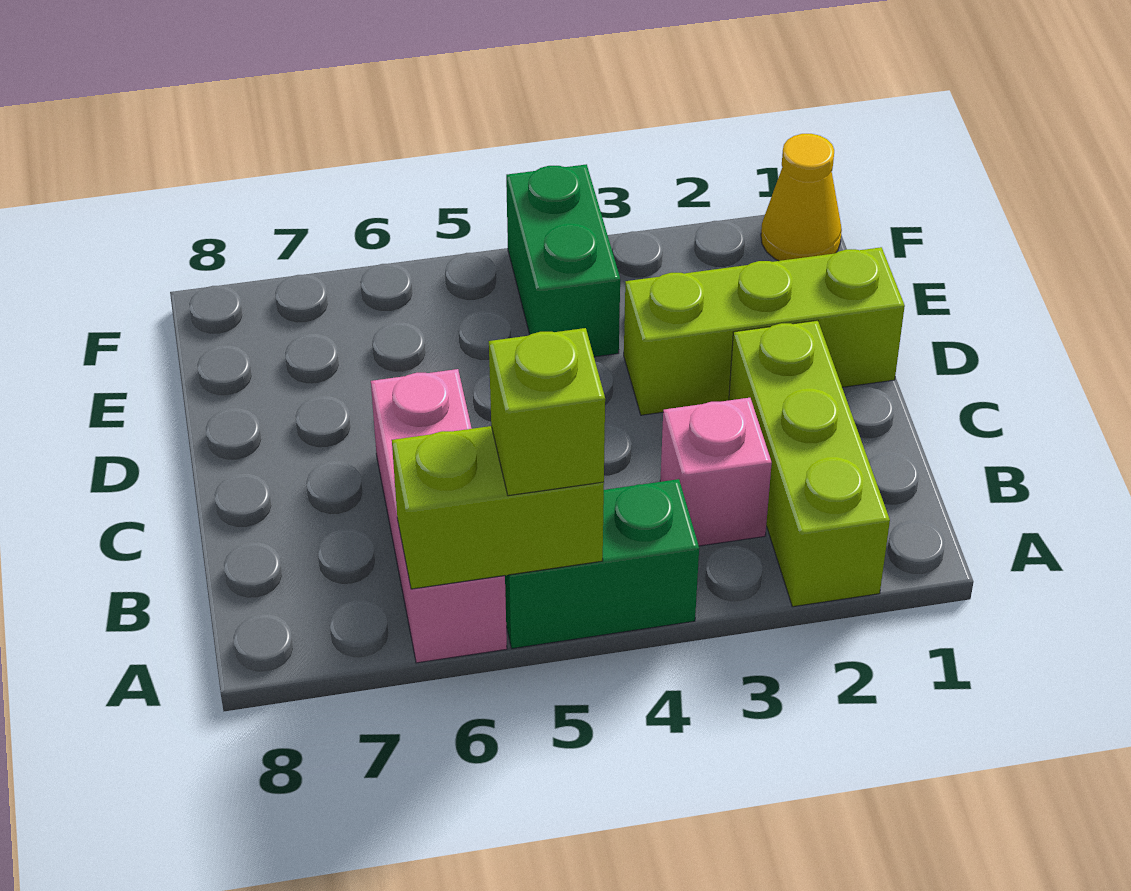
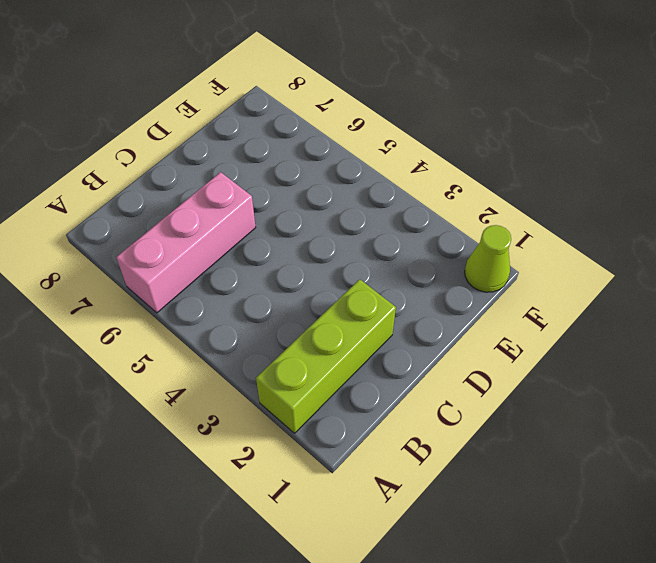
lime cone F1 level 1 -> yellow cone F1 level 1
none -> green brick A4:A5 level 1
none -> pink brick B3 level 1

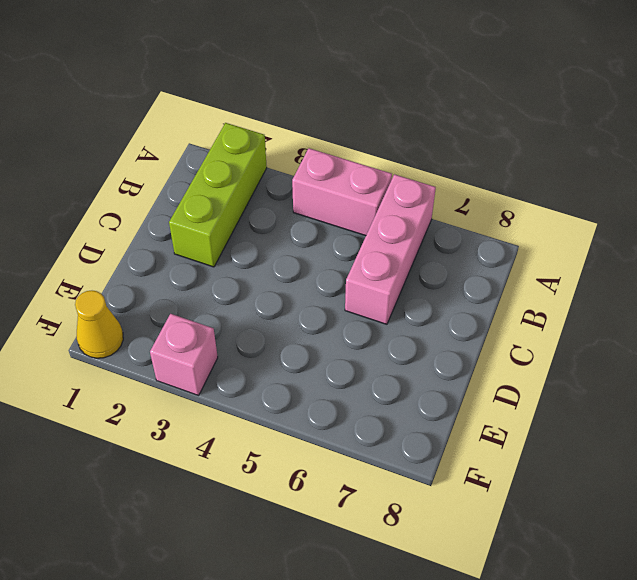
pink brick A4:A5 level 1 -> green brick A4:A5 level 1
pink brick F3 level 1 -> pink brick B3 level 1
none -> lime brick D1:D3 level 1
none -> green brick E4:F4 level 1

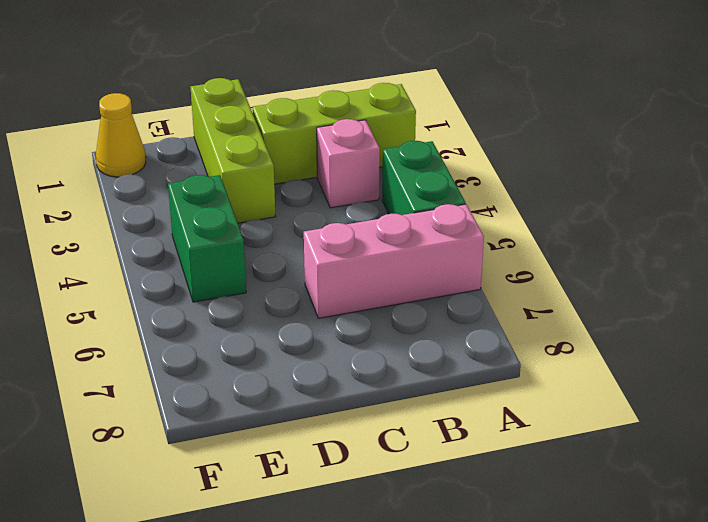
green brick E4:E5 level 1 -> green brick E4:F4 level 1
none -> lime brick A5:A6 level 2
none -> lime brick A5 level 3

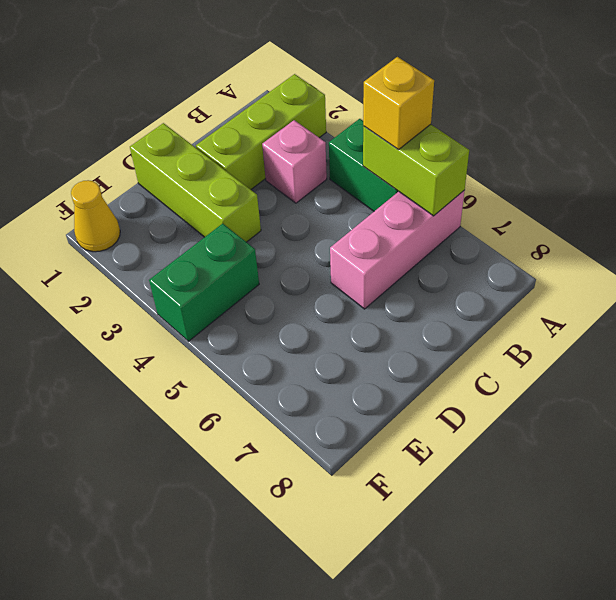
yellow brick A5 level 3 -> lime brick A5 level 3

